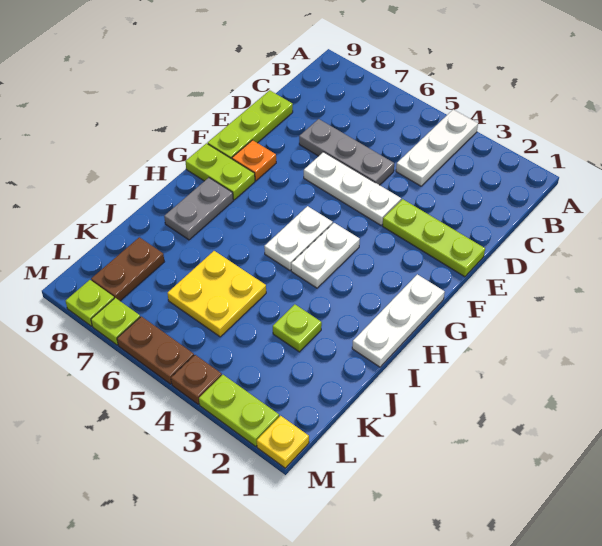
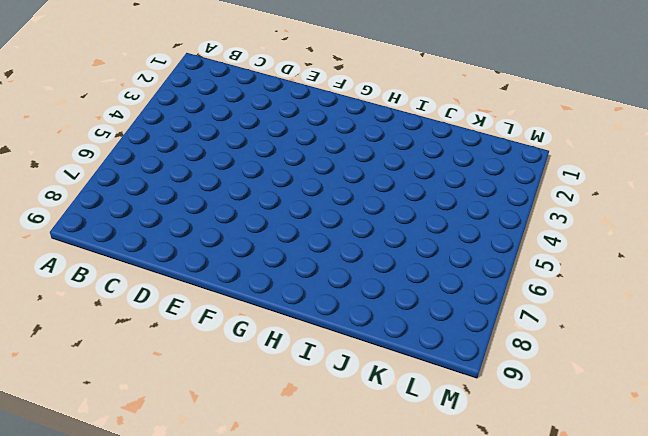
none -> white plate A4:C4 level 1
none -> grey plate D5:D7 level 1
none -> lime plate D9:F9 level 1

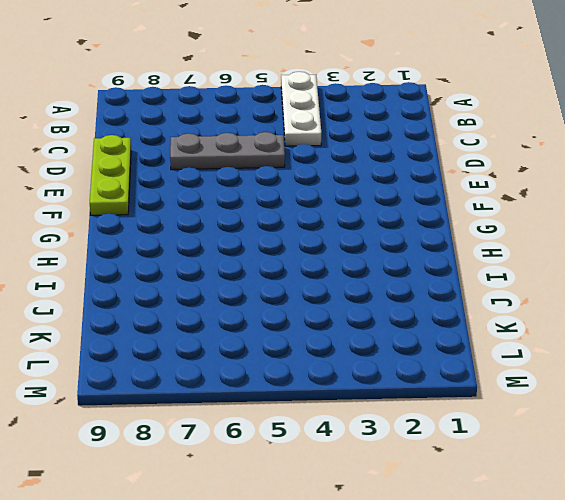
none -> lime plate E1:E3 level 1
none -> white plate E4:E6 level 1
none -> orange plate F8 level 1

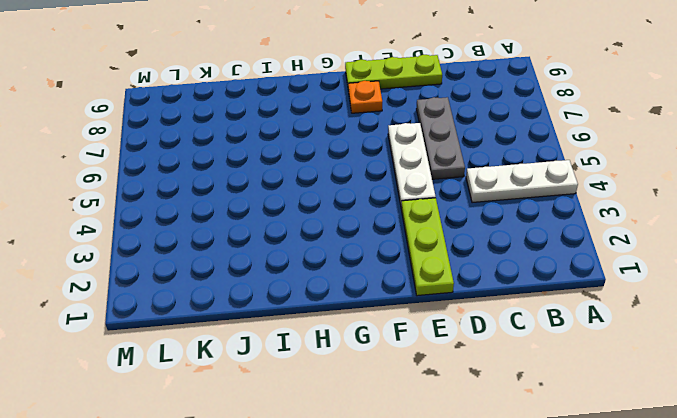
none -> white plate G1:I1 level 1
none -> white plate G4:H4 level 1
none -> white plate G5:H5 level 1

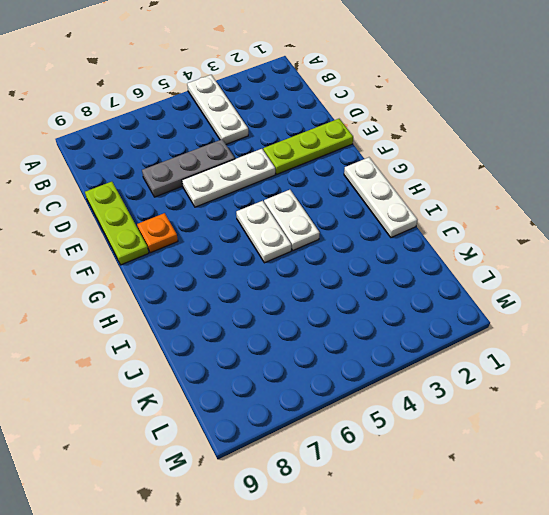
none -> lime plate G8:G9 level 1
none -> grey plate H8:I8 level 1
none -> lime plate J3 level 1

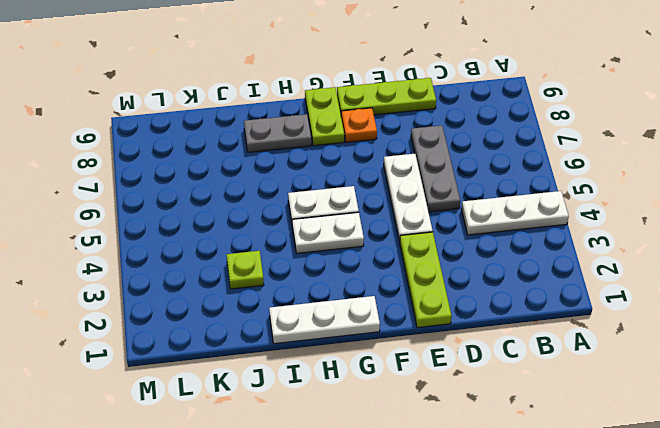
none -> yellow plate J5:K6 level 1
none -> brown plate K8:L8 level 1
none -> yellow plate M1 level 1

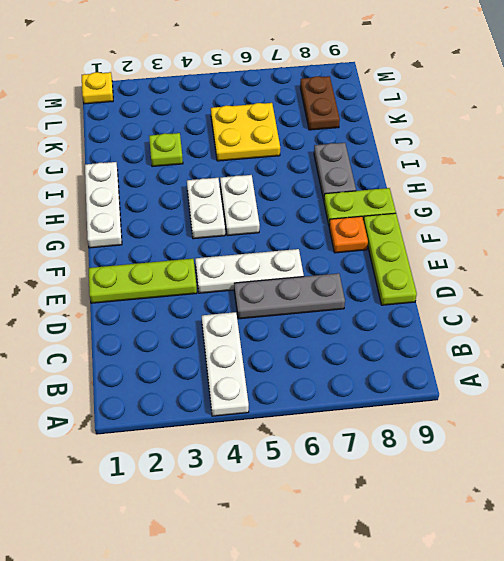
none -> lime plate M2:M3 level 1
none -> brown plate M4 level 1
none -> brown plate M5:M6 level 1

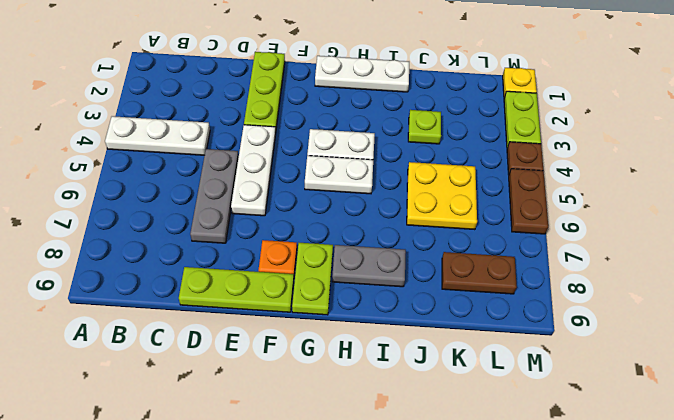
none -> lime plate M7 level 1
none -> lime plate M8 level 1

